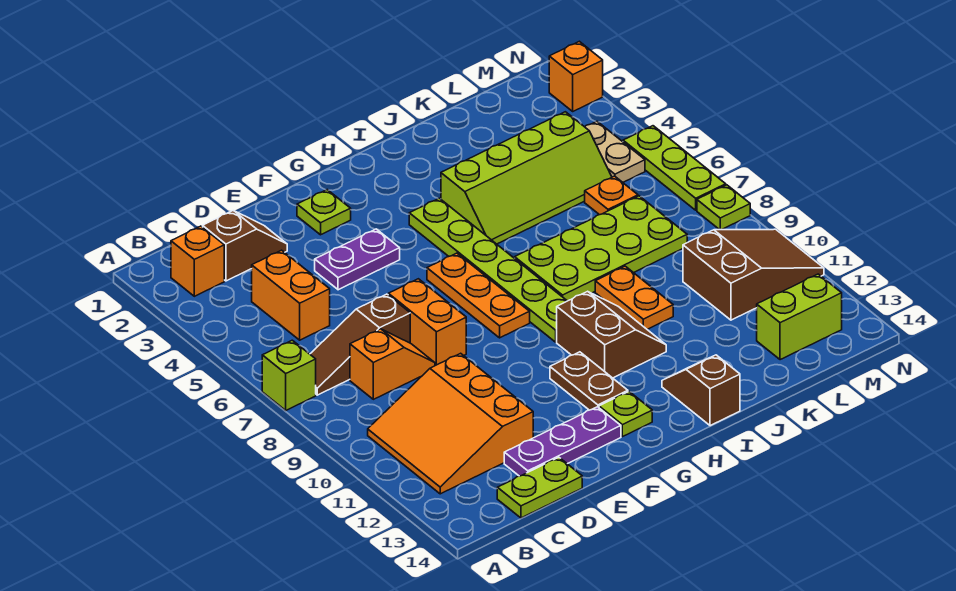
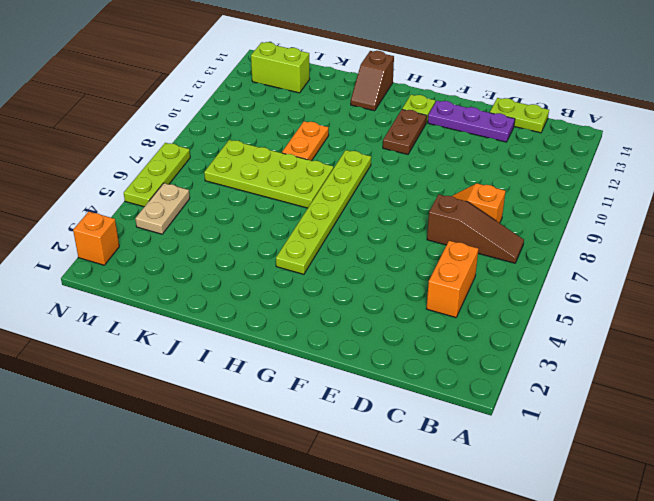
none -> lime brick A7 level 1
none -> orange brick B2 level 1
none -> orange slope B10:D12 level 1 top D

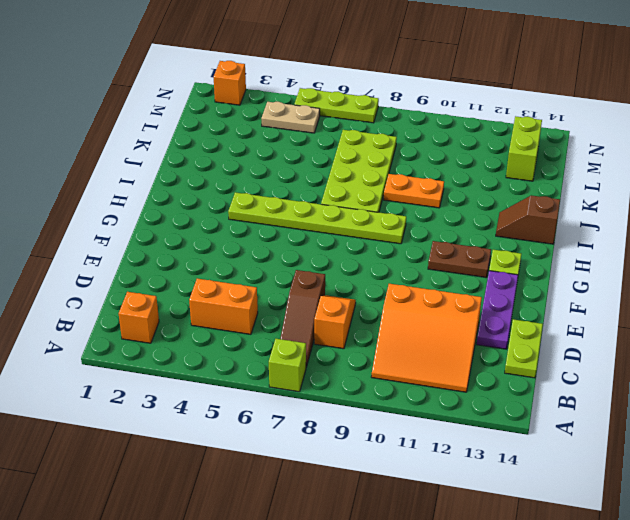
none -> brown slope C2:D2 level 1 top C
none -> purple plate E4:F4 level 1
none -> orange brick E7:E8 level 1

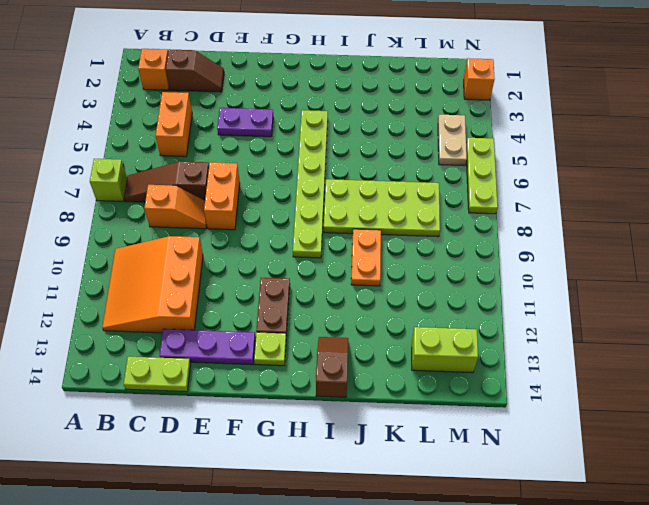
none -> lime plate F2 level 1
none -> orange plate G6:G8 level 1
none -> brown slope H10:I11 level 1 top H

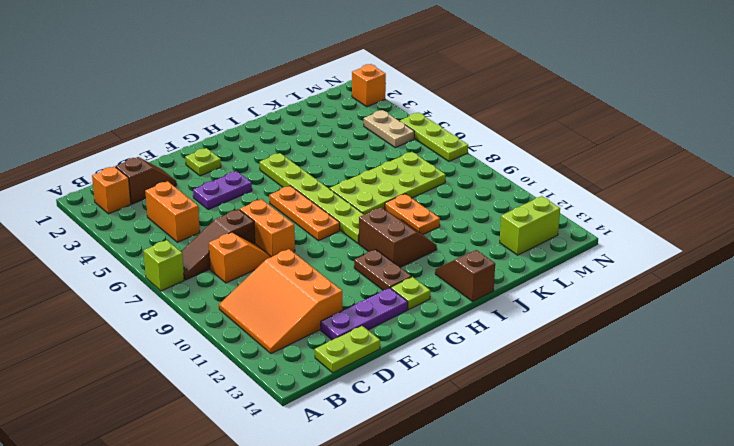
none -> lime slope I4:L5 level 1 top 4
none -> orange plate L6 level 1
none -> brown slope L10:N11 level 1 top L

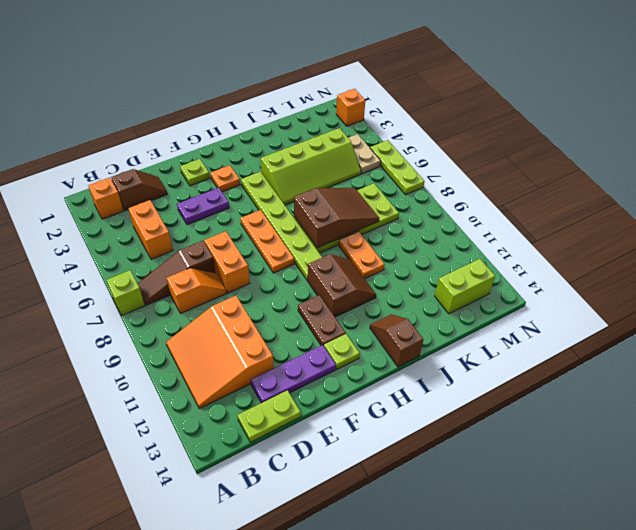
orange plate G3 level 1 -> orange plate L6 level 1
brown slope I7:K8 level 2 top I -> brown slope L10:N11 level 1 top L
none -> lime plate N8 level 1

